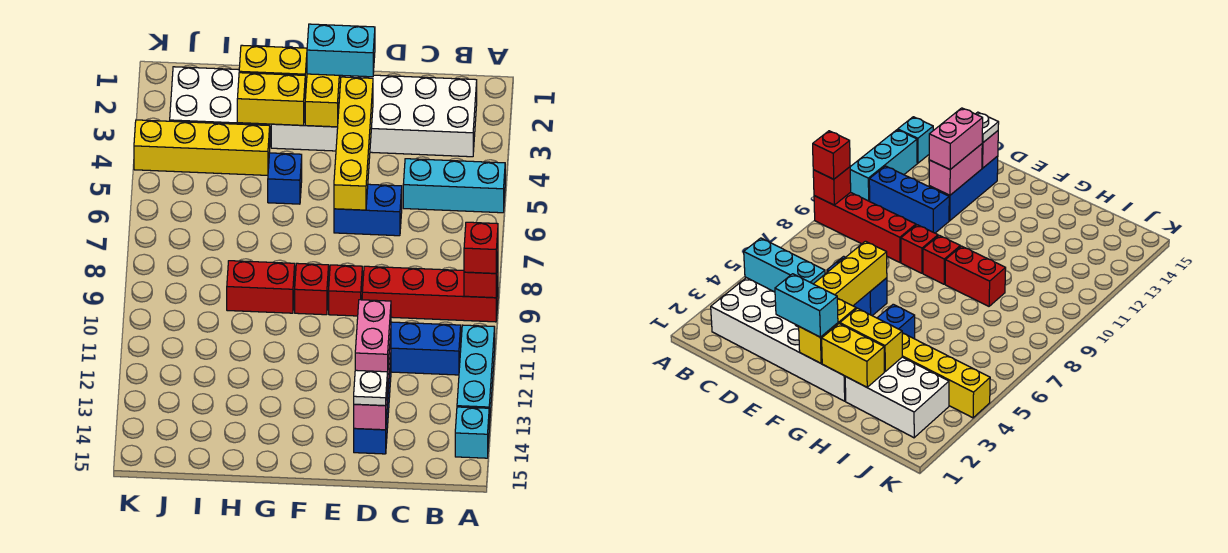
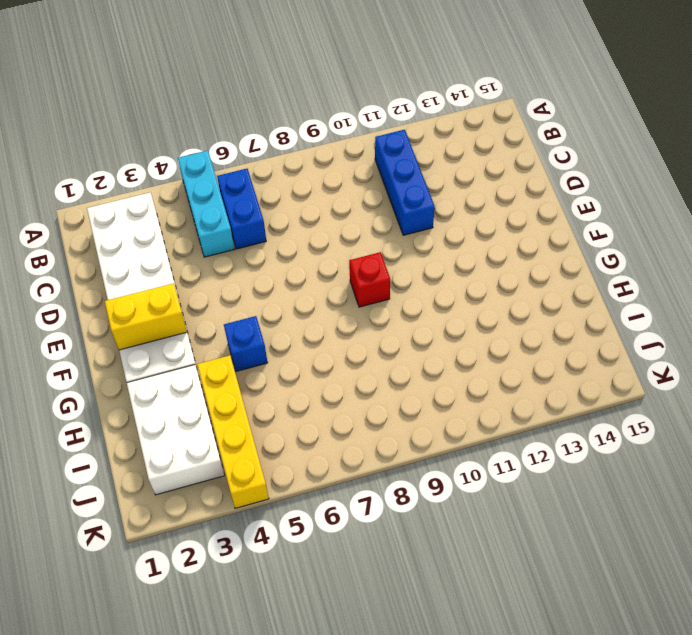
blue brick B6:C6 level 1 -> blue brick D6:E6 level 1
none -> red brick A9:D9 level 1
none -> cyan brick A11:A13 level 1
none -> cyan brick A14 level 1

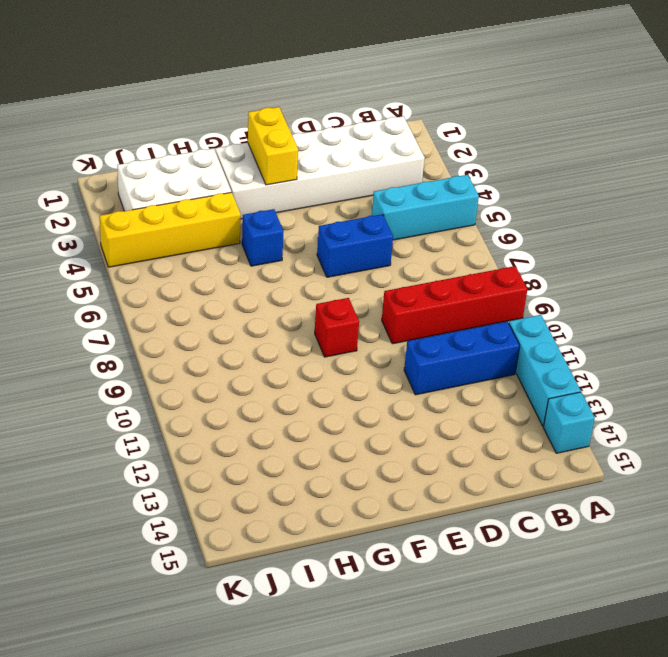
none -> blue brick D12:D14 level 1
none -> red brick E9 level 1
none -> red brick G9:H9 level 1

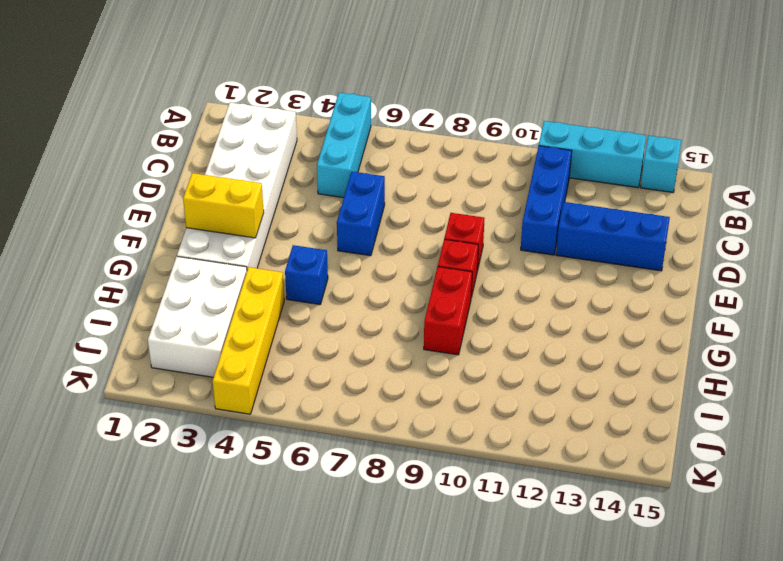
none -> red brick A9:D9 level 1
none -> red brick A9 level 2
none -> pink brick D12:D13 level 2

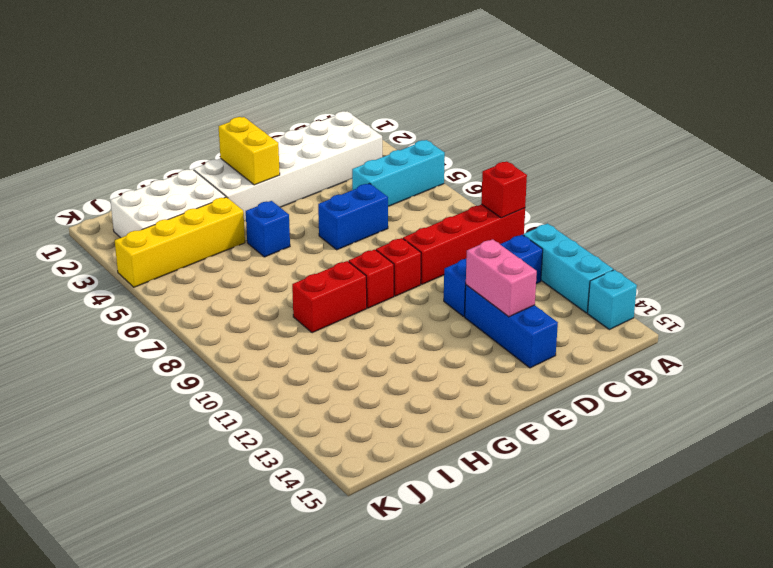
none -> pink brick D14 level 2
none -> yellow brick E3:E6 level 2
none -> yellow brick G2:H2 level 2

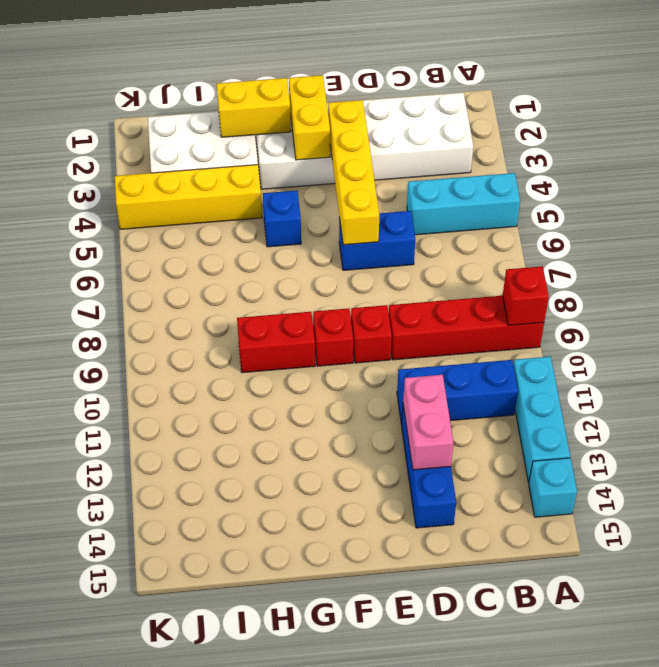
none -> pink brick D14 level 2
none -> yellow brick G3:H3 level 2
none -> red brick A9 level 3

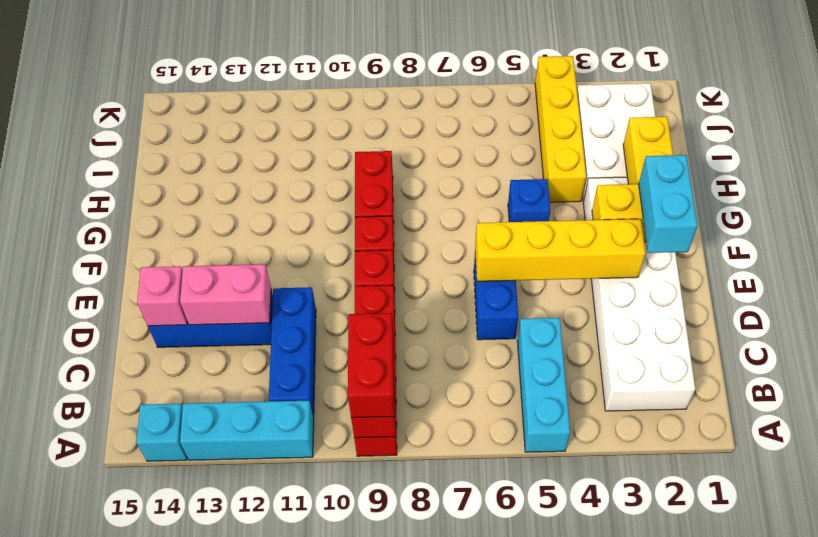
red brick A9:B9 level 3 -> red brick A9 level 3
none -> yellow brick G3:H3 level 2
none -> pink brick D12:D13 level 3
none -> white plate D14 level 3

